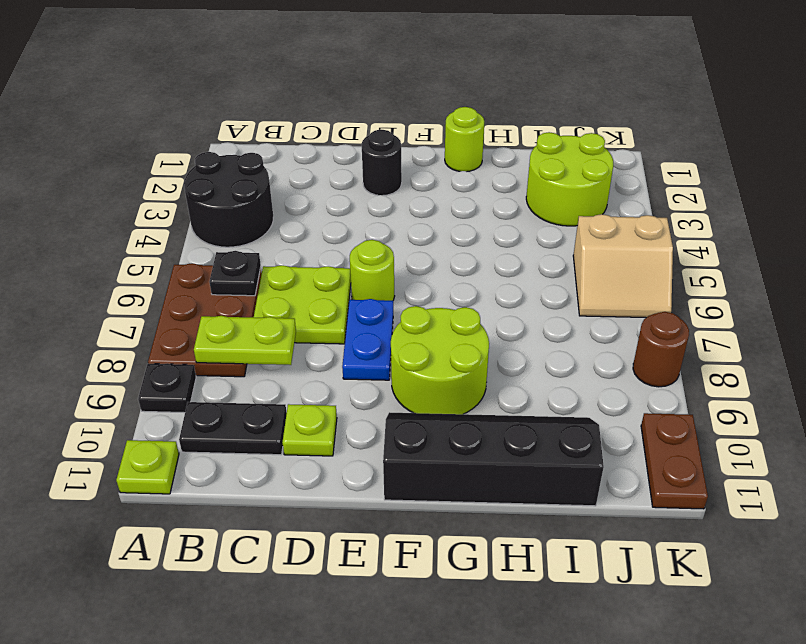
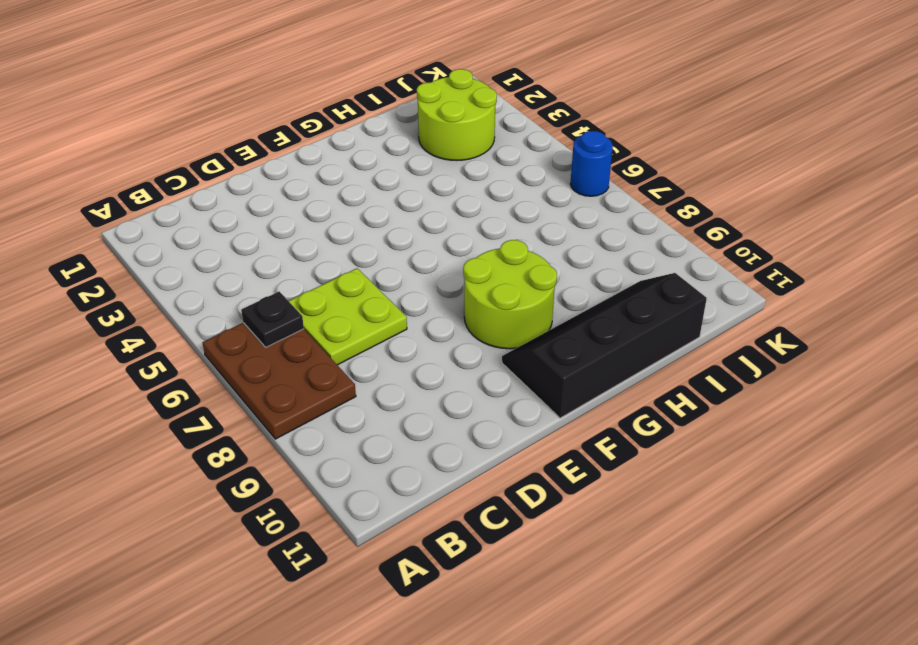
blue round brick K6 level 1 -> tan slope J5:K6 level 1 top 5
none -> black round brick A3:B4 level 1
none -> black plate A9 level 1
none -> lime plate A11 level 1

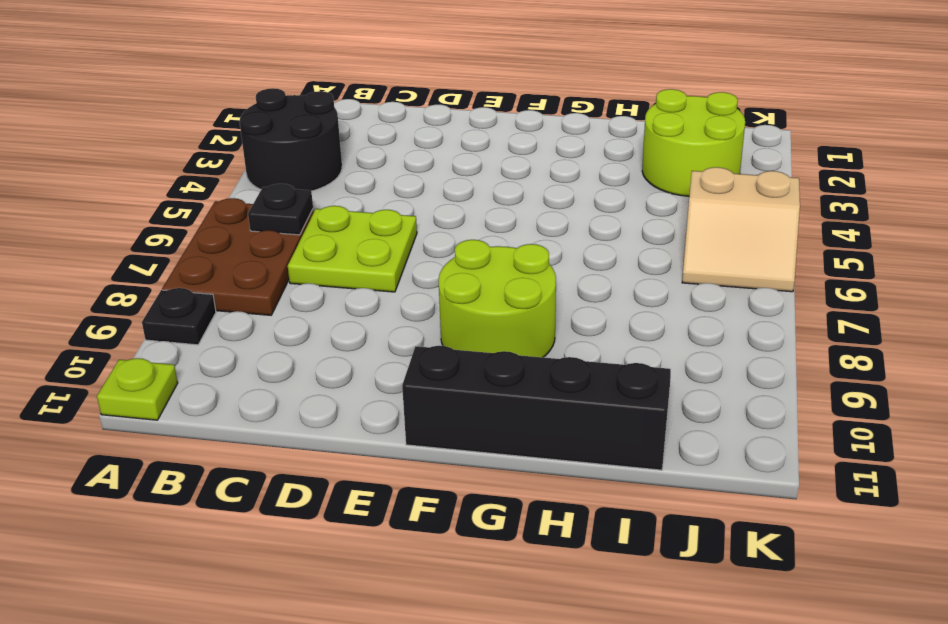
none -> black plate B10:C10 level 1
none -> lime plate D10 level 1
none -> black round brick E2 level 1

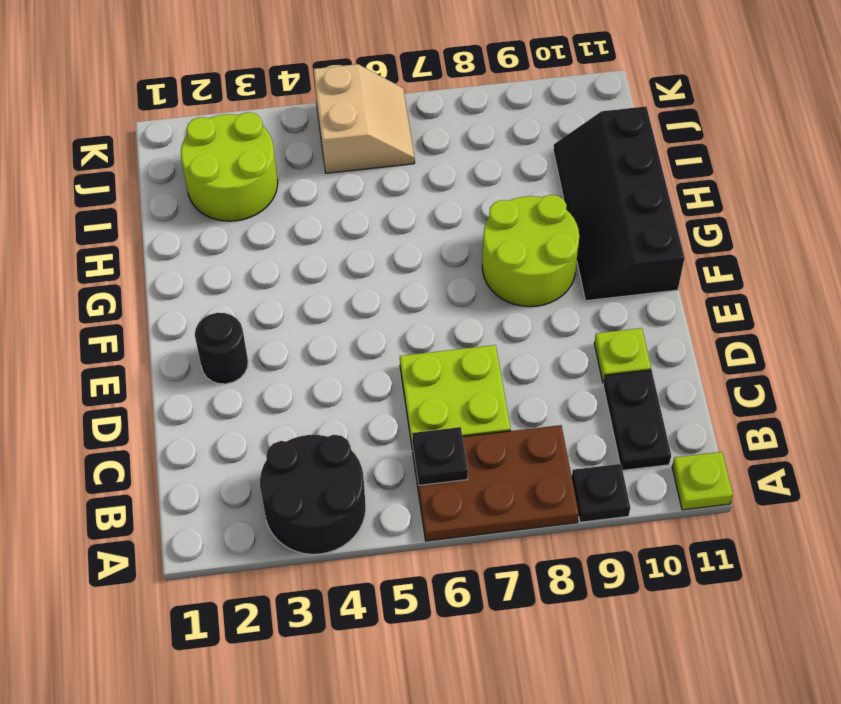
none -> lime round brick E6 level 1
none -> blue plate E7:E8 level 1
none -> lime round brick G1 level 1

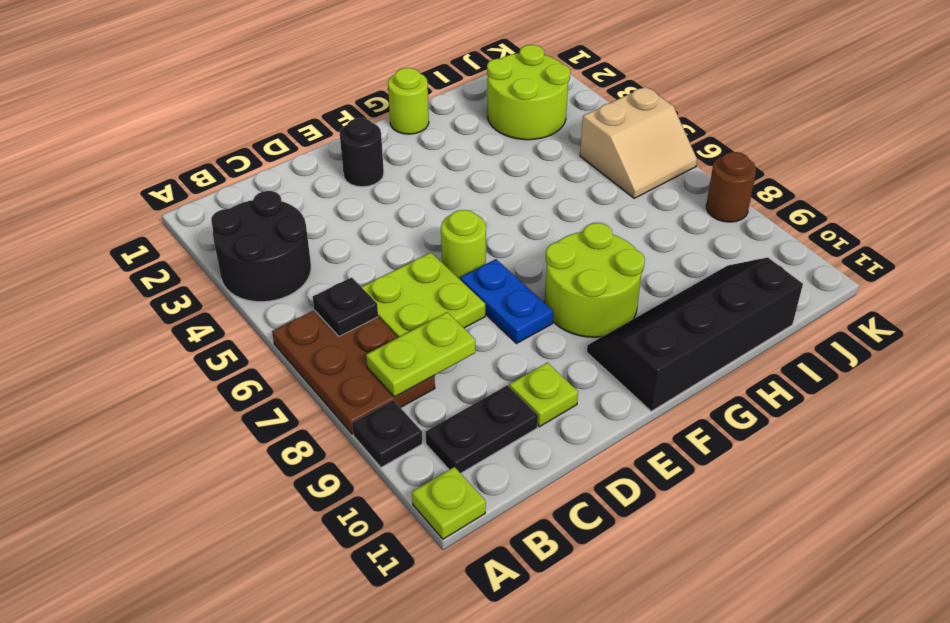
none -> brown plate K10:K11 level 1

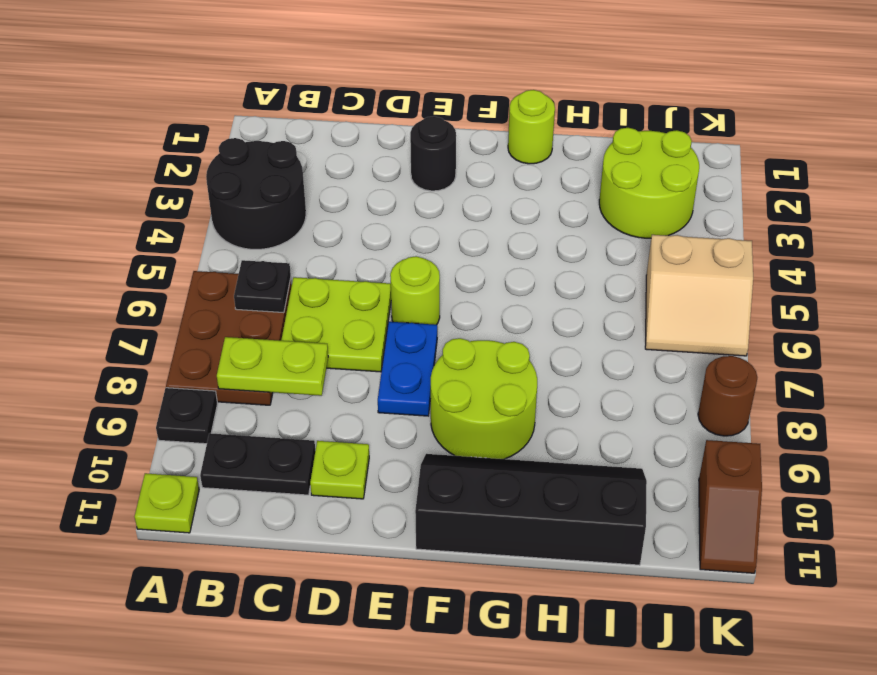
brown slope K10:K11 level 1 top 10 -> brown plate K10:K11 level 1

